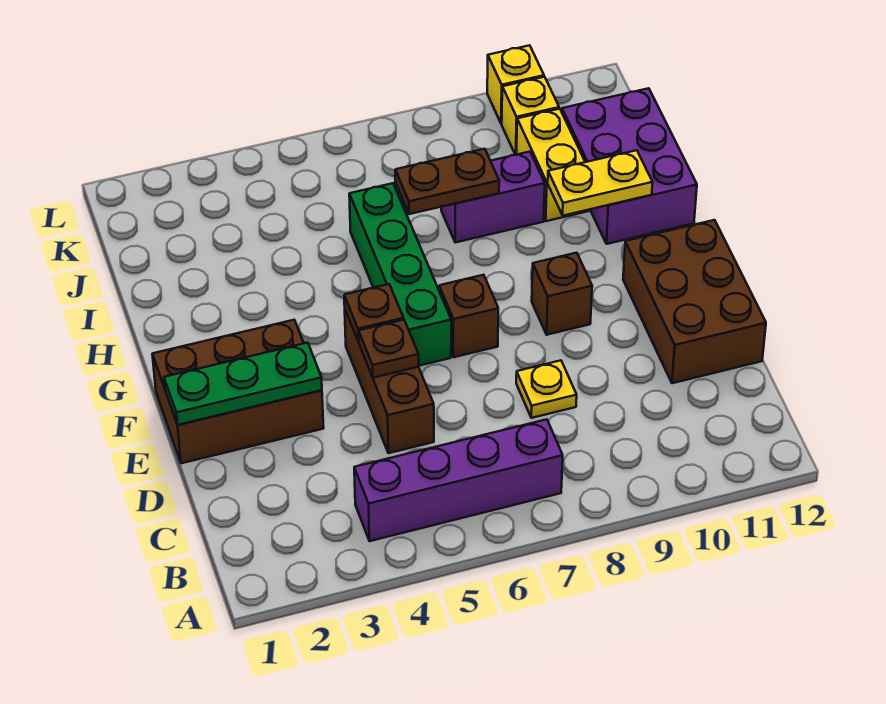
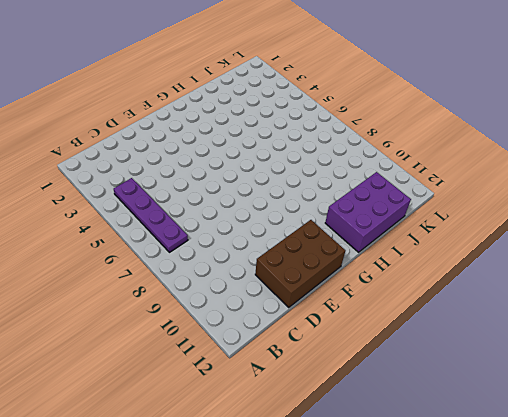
purple plate B4:B7 level 1 -> purple brick B4:B7 level 1
none -> brown brick D5:F5 level 1
none -> yellow plate D8 level 1
none -> brown brick E1:F3 level 1

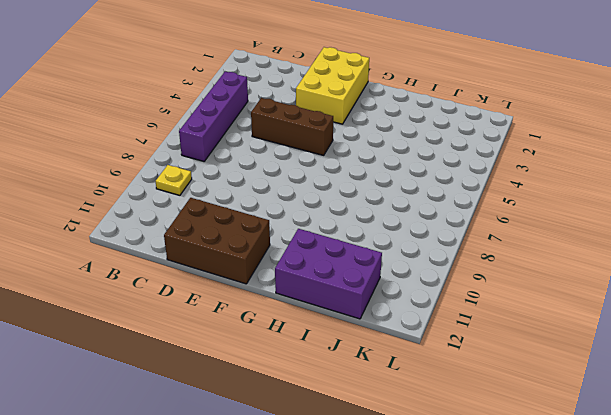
yellow plate B9 level 1 -> yellow plate D8 level 1
yellow brick E1:F3 level 1 -> brown brick E1:F3 level 1
none -> green brick F6:I6 level 1
none -> brown brick F7 level 1
none -> brown brick F9 level 1

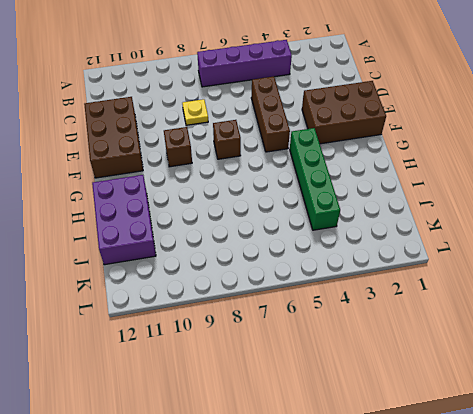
green brick G4:J4 level 1 -> green brick F6:I6 level 1
none -> purple brick I8:I9 level 1
none -> yellow brick I10:J10 level 1
none -> yellow brick K10 level 1

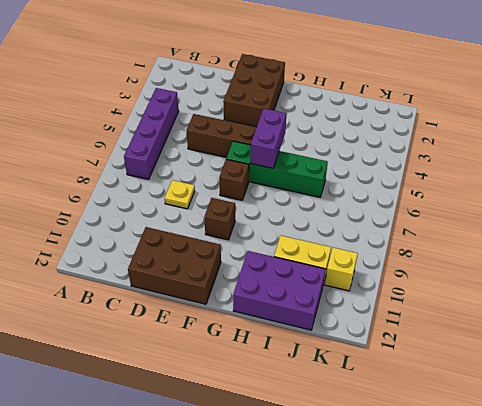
purple brick G5:G6 level 2 -> purple brick I8:I9 level 1
none -> yellow brick L10 level 1
none -> green plate E1:E3 level 2
none -> brown plate E5 level 2

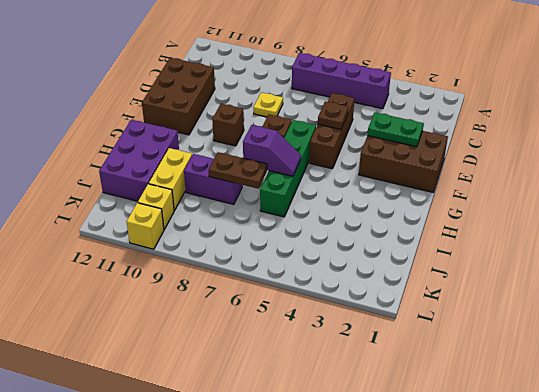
green plate E2:E3 level 2 -> green plate E1:E3 level 2
purple slope H6:H7 level 2 top 7 -> none
none -> brown plate F5 level 2
none -> yellow plate H10:H11 level 2

